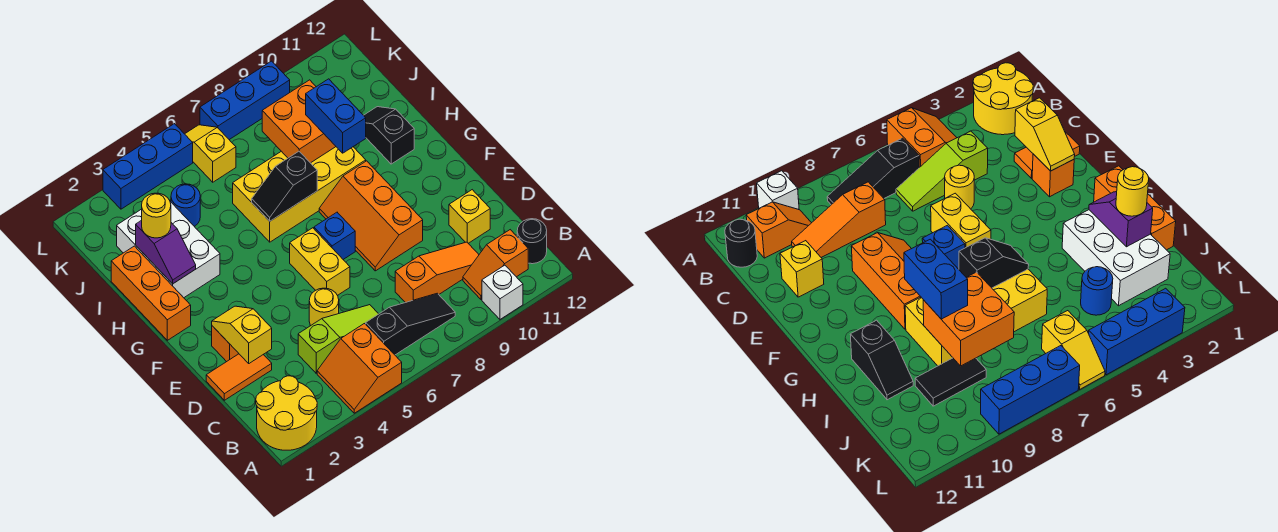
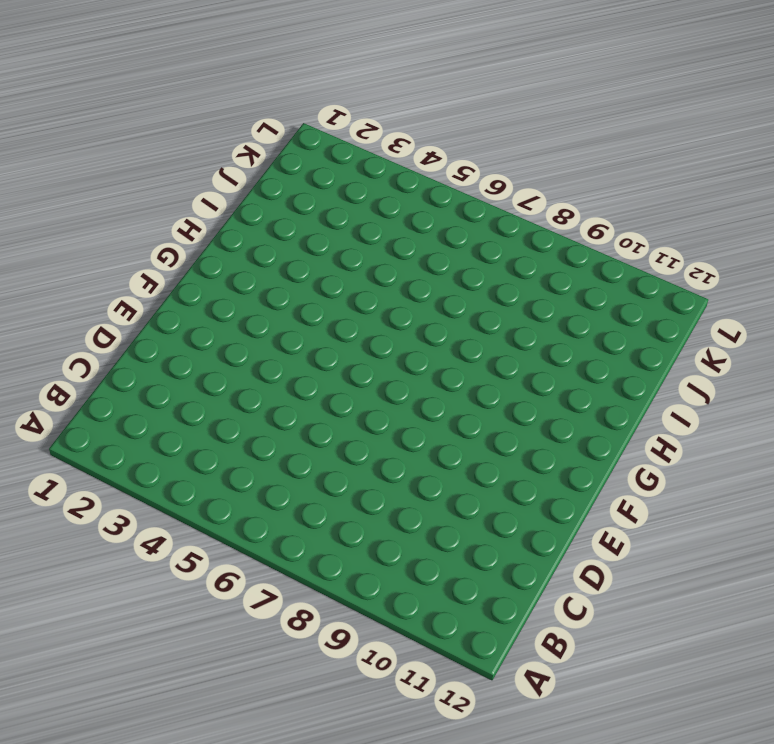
none -> yellow round brick A1:B2 level 1
none -> orange slope A4:B5 level 1 top 5
none -> white brick A10 level 1
none -> black slope B6:B8 level 1 top 6

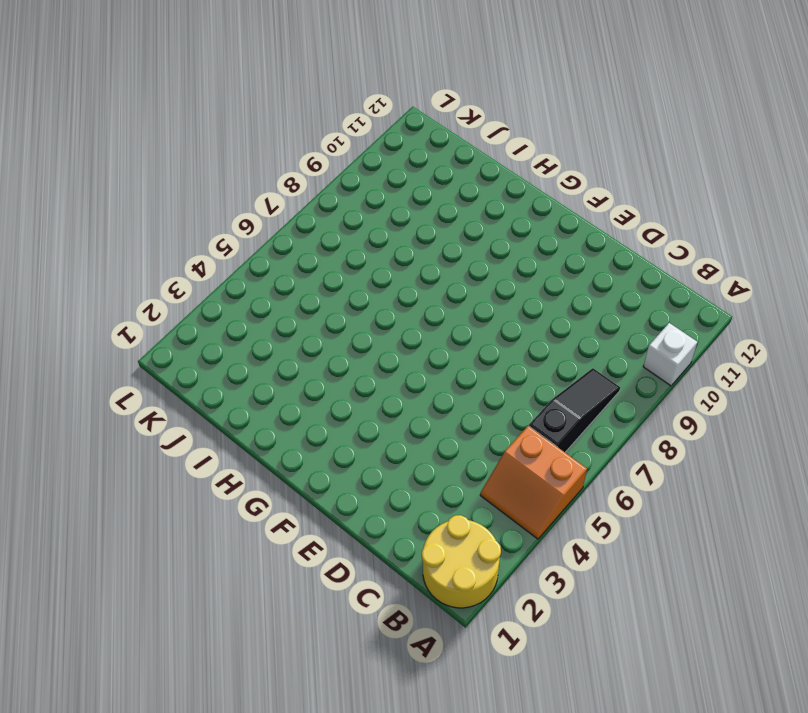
none -> orange slope B10:B11 level 1 top 11
none -> black round brick B12 level 1
none -> lime slope C4:C6 level 1 top 4
none -> orange slope C8:C10 level 1 top 8

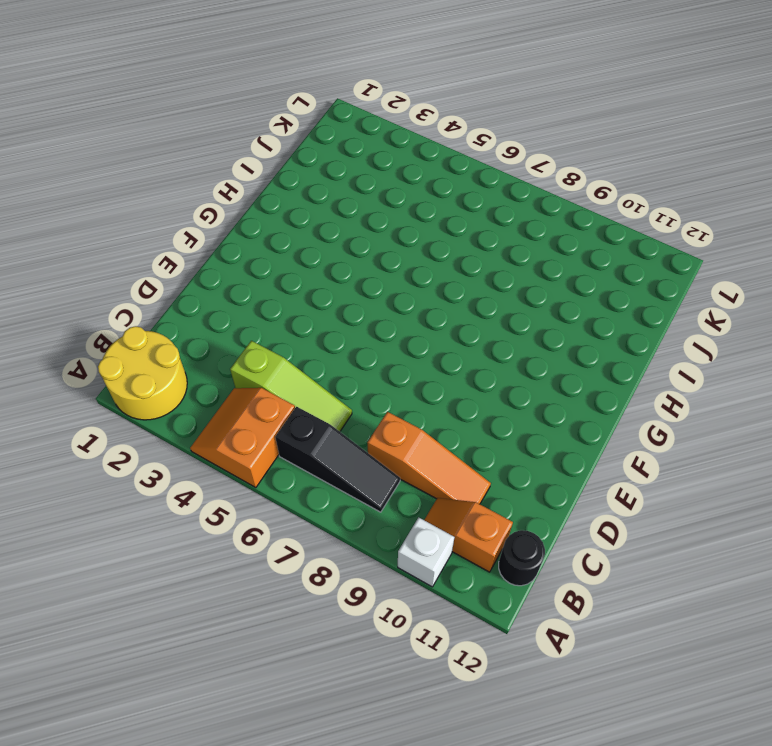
none -> orange tile D1:D2 level 1
none -> yellow round brick D5 level 1
none -> yellow brick D11 level 1
none -> orange brick E2 level 1

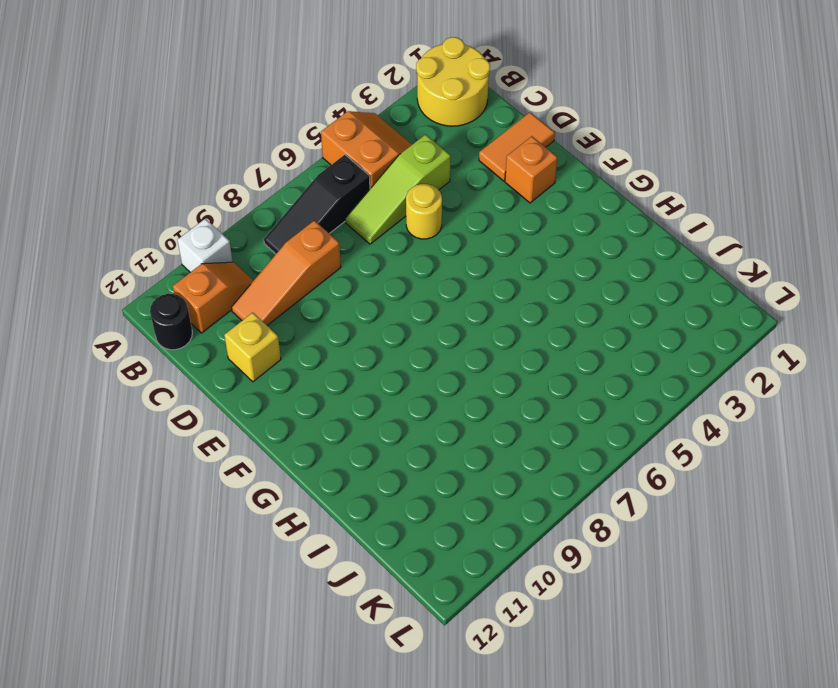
none -> yellow brick E6:F6 level 1
none -> orange slope E8:G9 level 1 top 9
none -> blue brick F7 level 1
none -> orange brick G1:I1 level 1

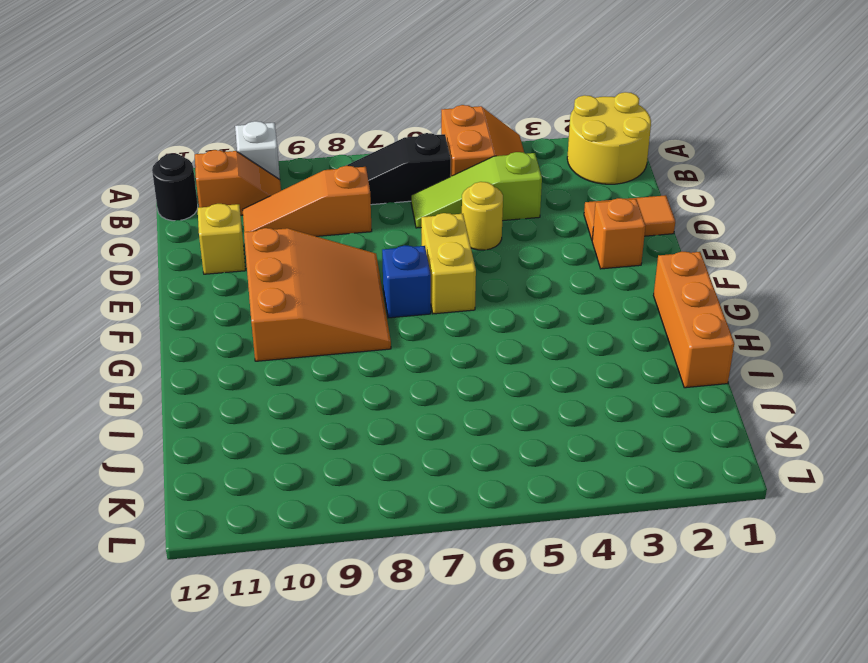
orange slope E8:G10 level 1 top 10 -> orange slope E8:G9 level 1 top 9
none -> white brick H2:J3 level 1
none -> yellow brick H6:I9 level 1
none -> black slope H11:I11 level 1 top H
none -> blue round brick J4 level 1

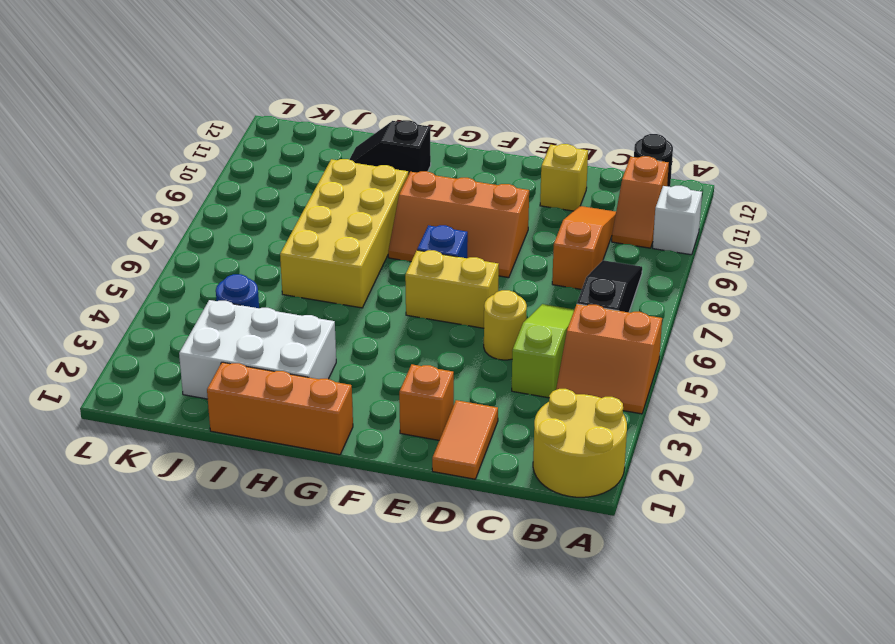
none -> black tile J9:J10 level 1
none -> yellow slope K6:L6 level 1 top K
none -> blue brick L3:L5 level 1
none -> blue brick L7:L9 level 1

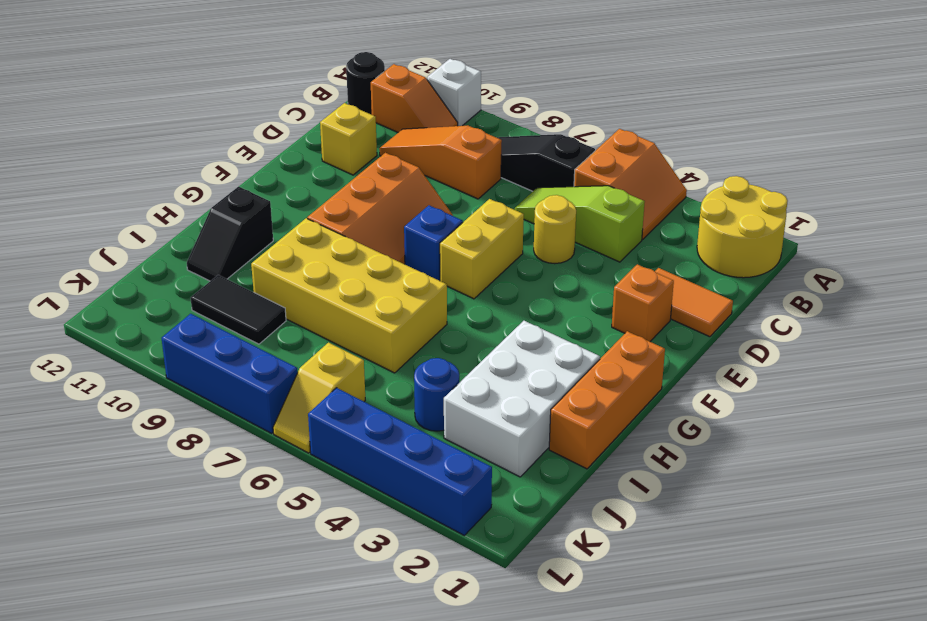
blue brick L2:L5 level 1 -> blue brick L3:L5 level 1
none -> yellow slope D2:E2 level 2 top D
none -> purple slope H2:I2 level 2 top I
none -> black slope H6:H7 level 2 top 7
none -> orange brick I8:J9 level 2

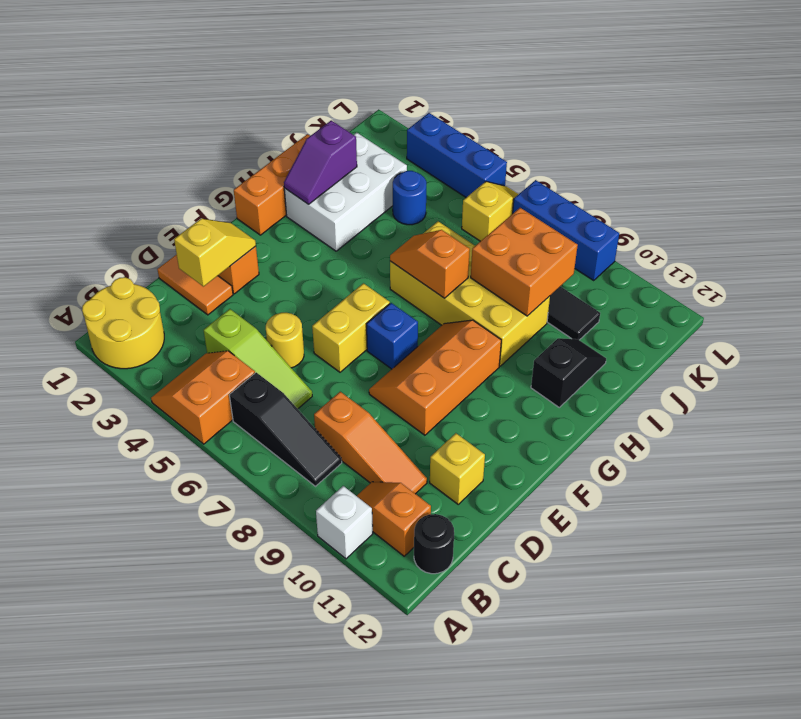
orange slope H6:H7 level 2 top 7 -> black slope H6:H7 level 2 top 7
none -> blue brick H9:I9 level 3
none -> yellow round brick I2 level 3

